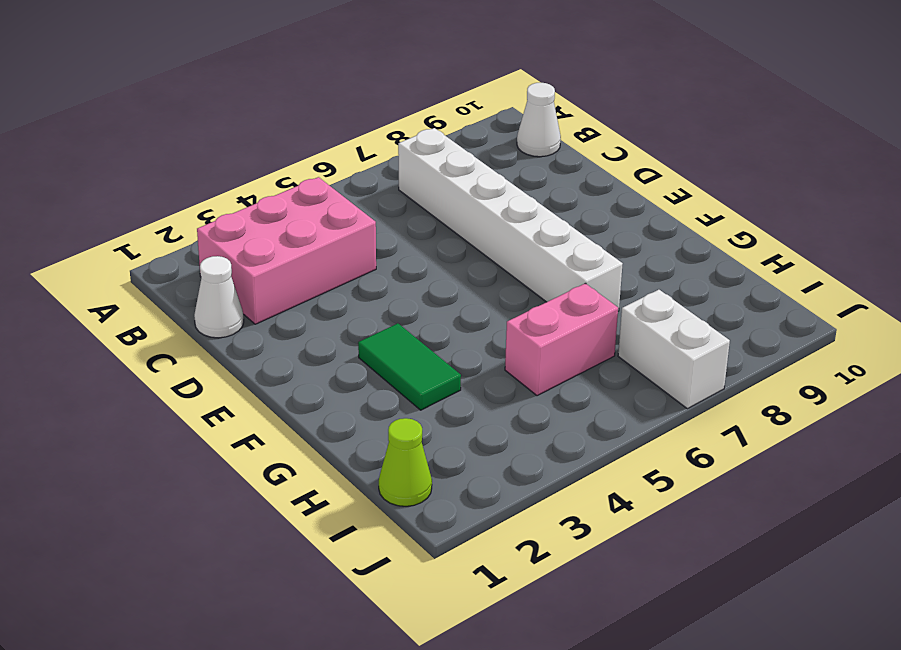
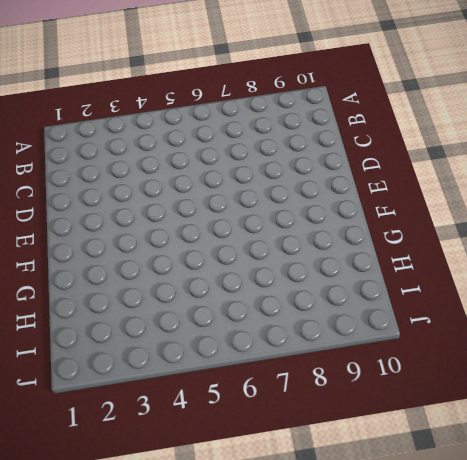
none -> pink brick B2:C4 level 1
none -> white brick B7:G7 level 1

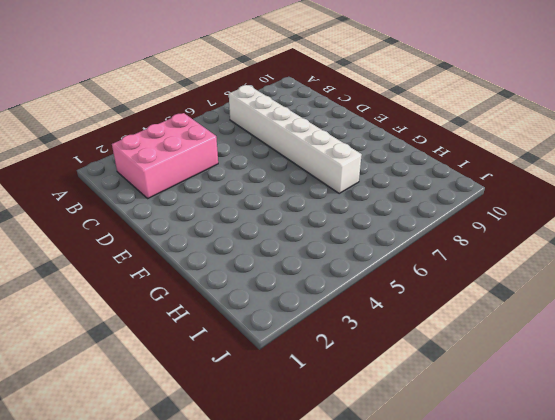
none -> white cone B10 level 1
none -> white cone C1 level 1

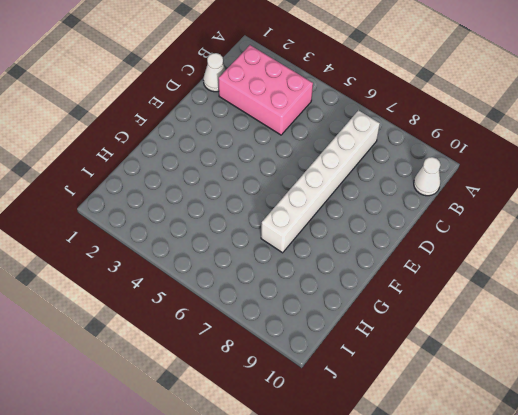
none -> green tile F3:G3 level 1
none -> pink brick H5:H6 level 1

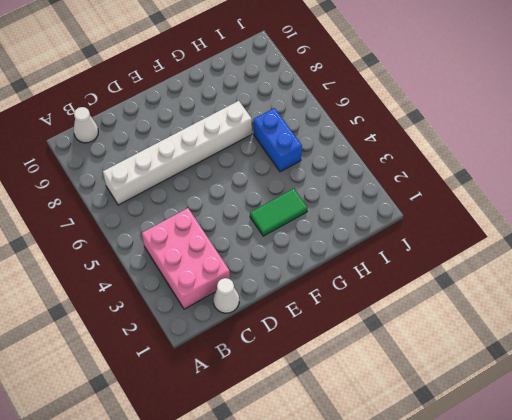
blue brick H5:H6 level 1 -> pink brick H5:H6 level 1
none -> lime cone I1 level 1
none -> white brick I7:J7 level 1

